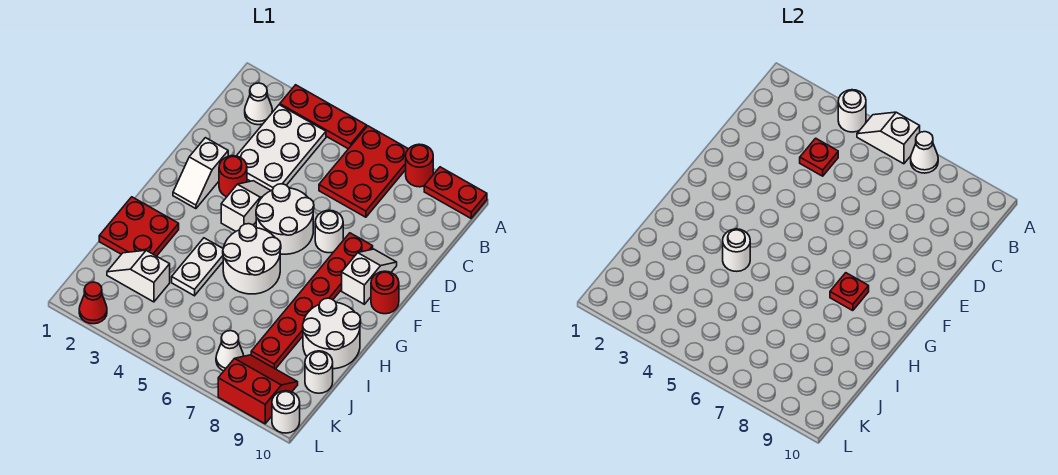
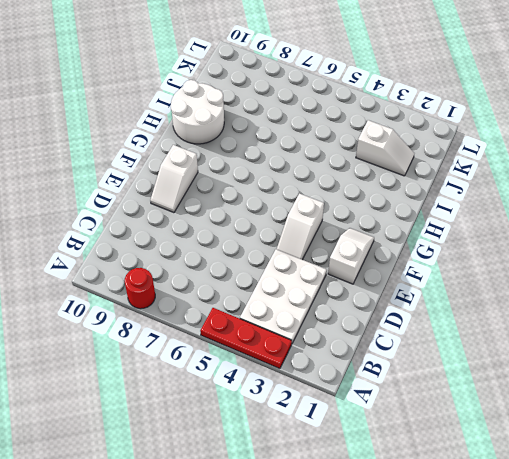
none -> red plate A6:C7 level 1
none -> red plate A9:A10 level 1
none -> white cone B2 level 1
none -> red round brick E3 level 1

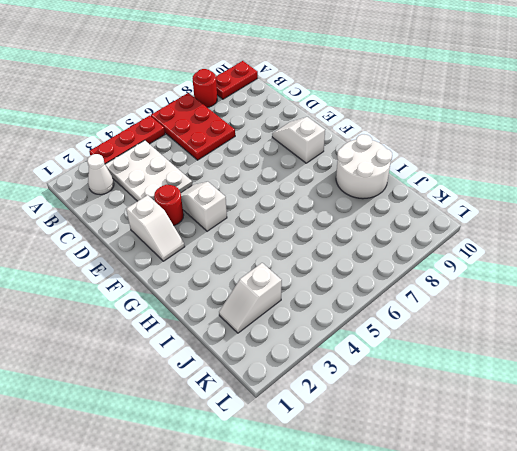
none -> white round brick E5:F6 level 1
none -> white round brick E7 level 1
none -> red plate E8:J8 level 1
none -> red round brick F10 level 1

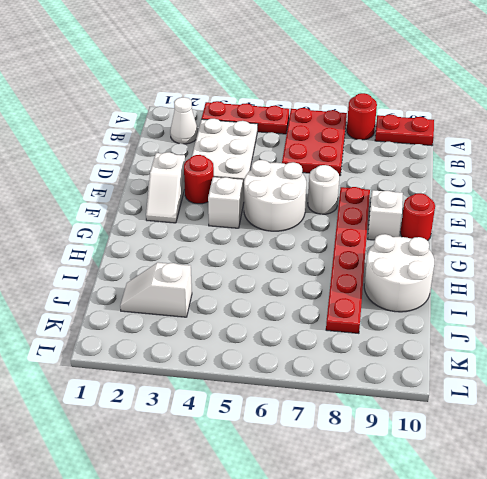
none -> white round brick G5:H6 level 1
none -> red plate H1:I2 level 1
none -> white plate H4:I4 level 1
none -> white round brick J10 level 1

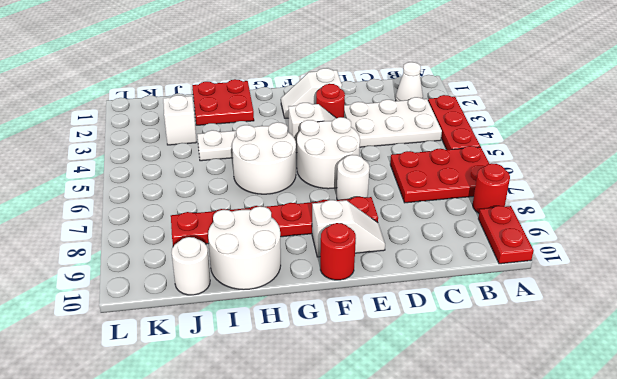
none -> white cone K7 level 1
none -> red slope K8:L9 level 1 top L
none -> red cone L2 level 1
none -> white round brick L10 level 1

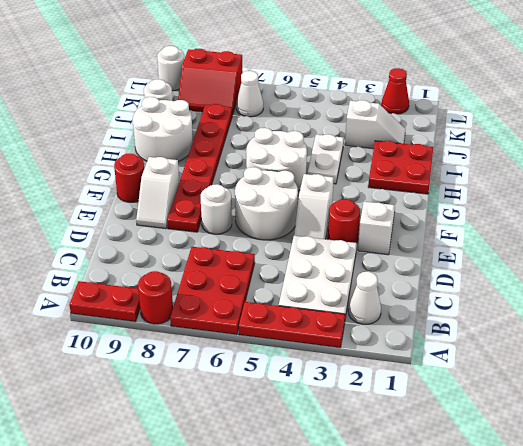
none -> white round brick A4 level 2
none -> white slope A5:A6 level 2 top 6
none -> white cone A7 level 2
none -> red plate C4 level 2

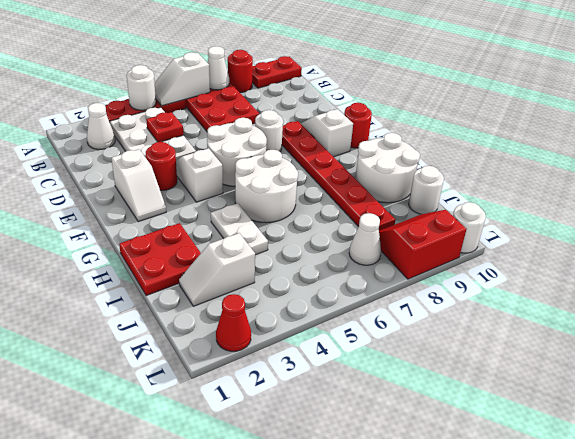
none -> red plate G8 level 2
none -> white round brick H4 level 2

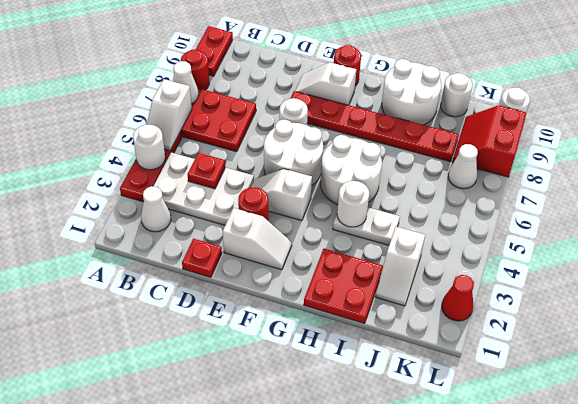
red plate D1 level 1 -> red plate G8 level 2

